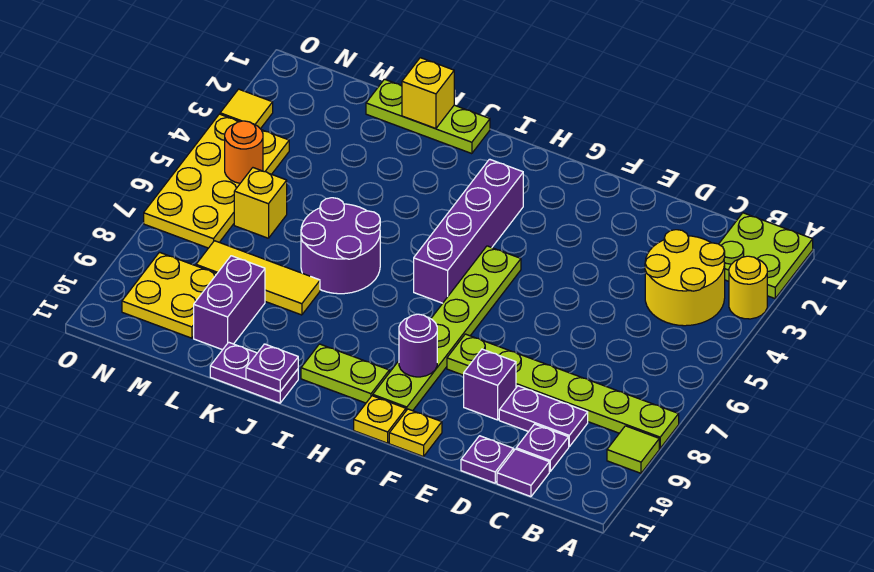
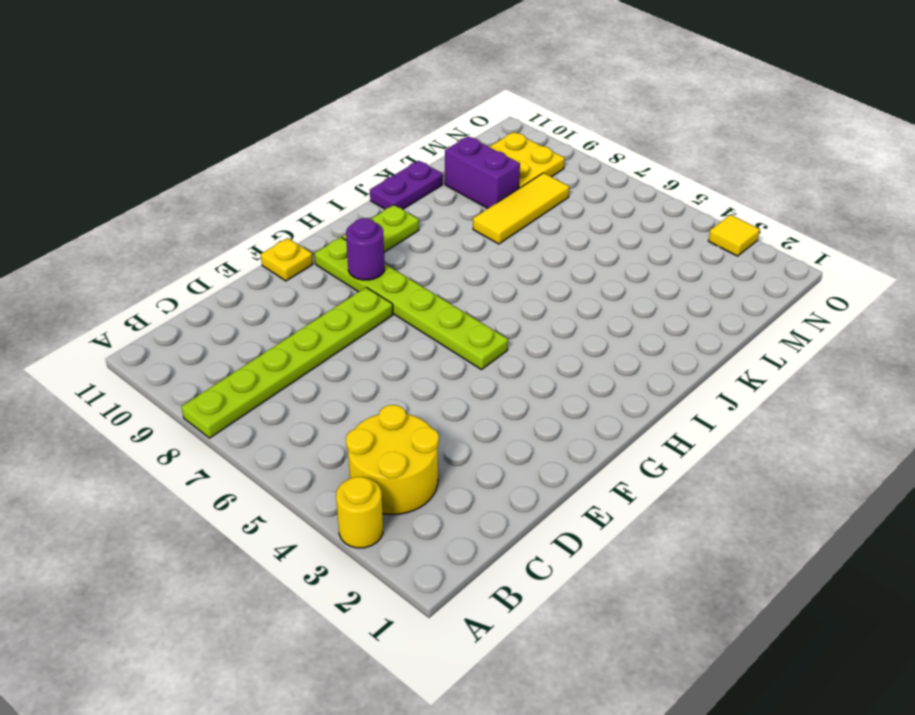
none -> lime plate A1:B2 level 1
none -> lime tile A9 level 1
none -> purple plate C9:D9 level 1

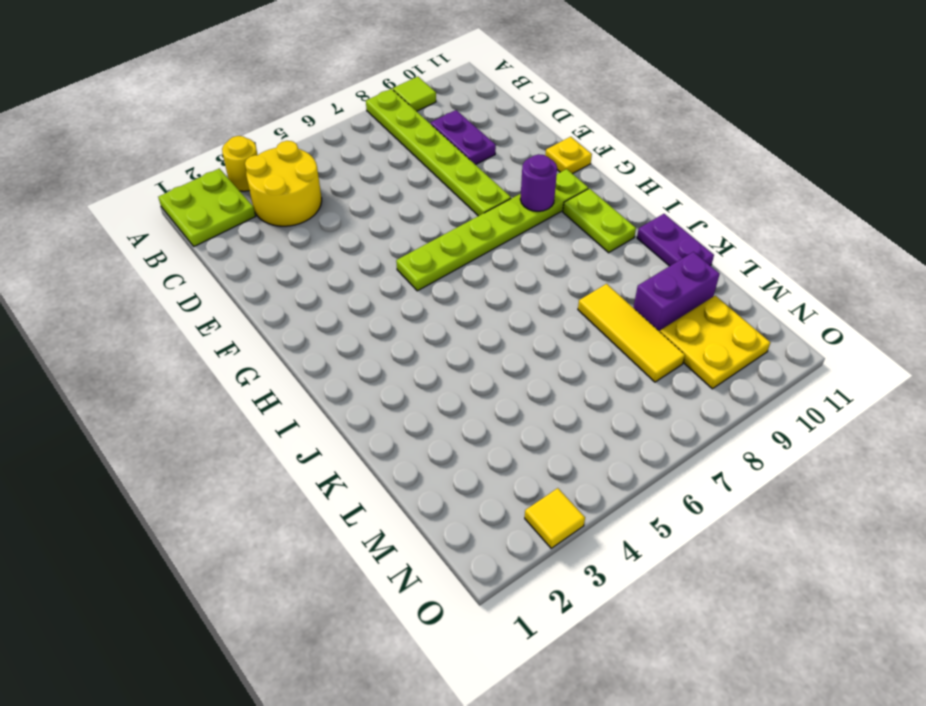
none -> purple plate C10 level 1
none -> purple tile C11 level 1
none -> purple plate D11 level 1

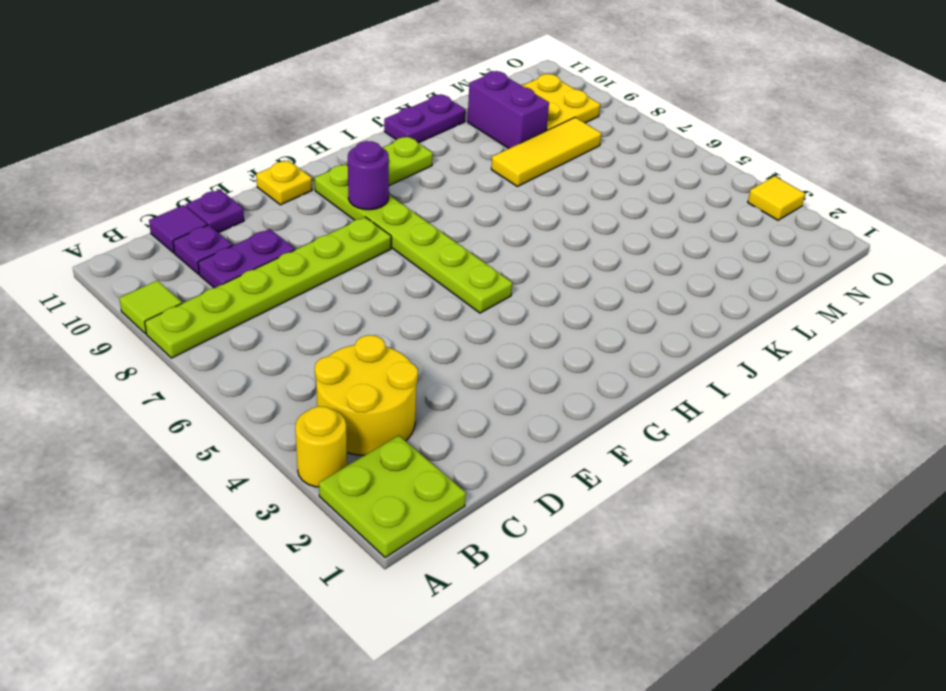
none -> purple brick E9 level 1
none -> yellow plate G11 level 1
none -> purple brick H3:H6 level 1

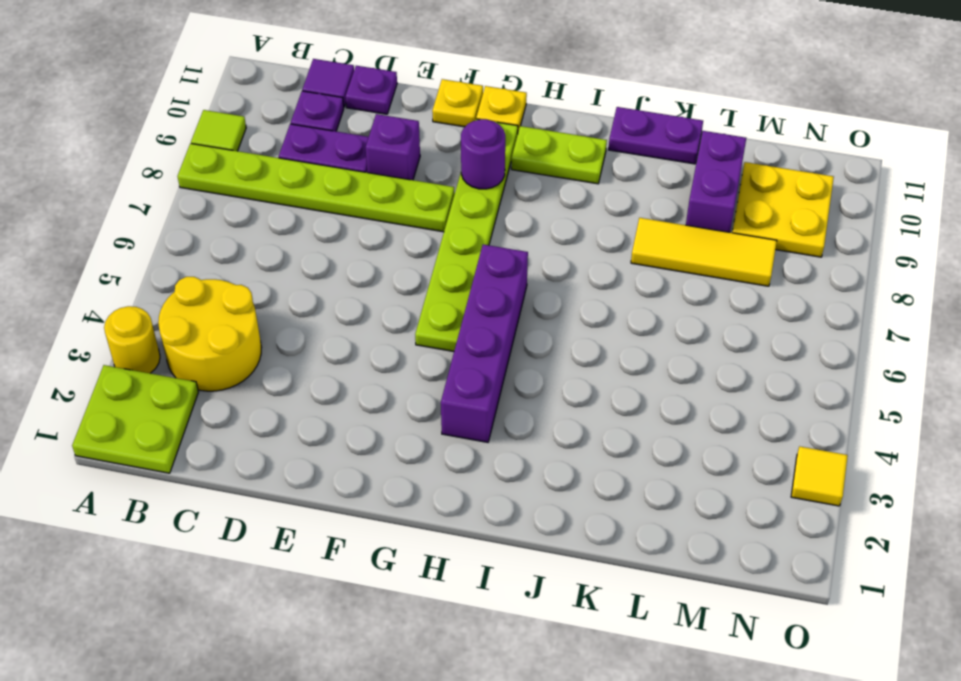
none -> lime plate J1:L1 level 1
none -> purple round brick J6:K7 level 1
none -> yellow brick M6 level 1

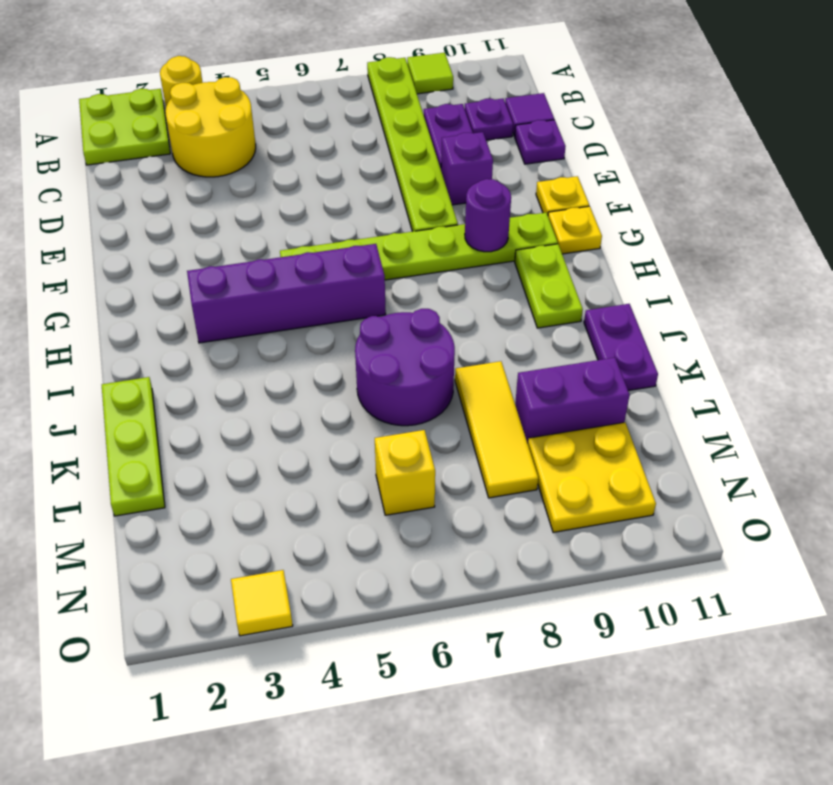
none -> yellow plate N4:O7 level 1
none -> purple plate J11 level 2
none -> yellow brick K1 level 2

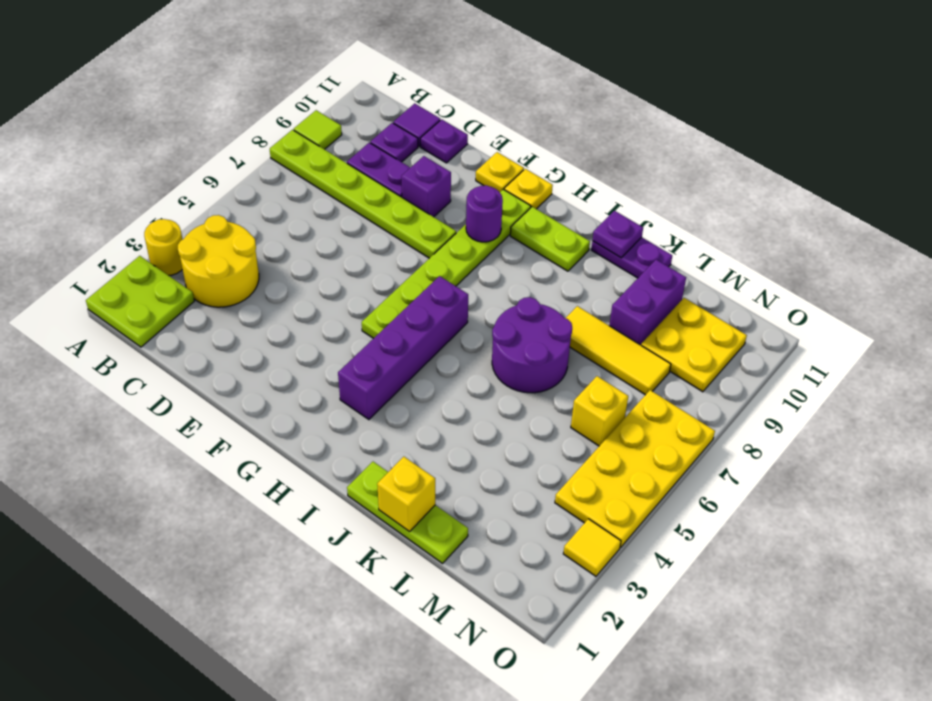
none -> orange round brick N5 level 2

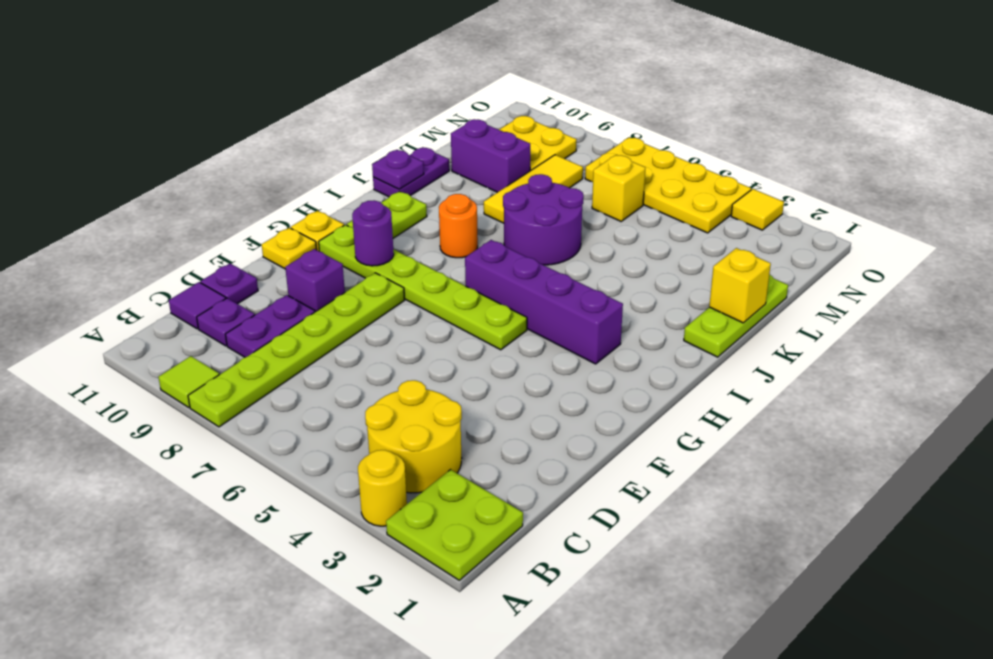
orange round brick I8 level 1 -> orange round brick N5 level 2

